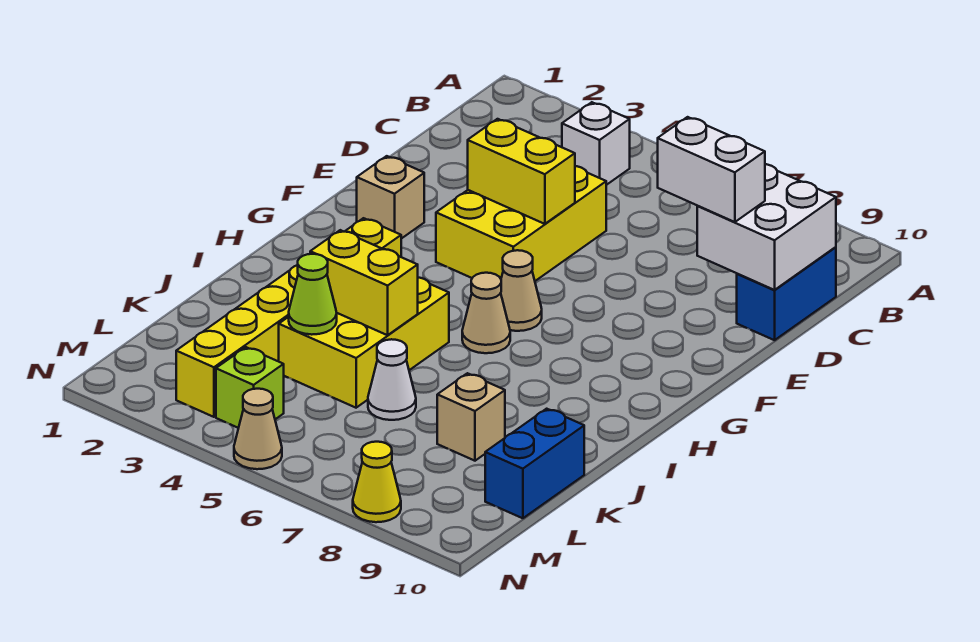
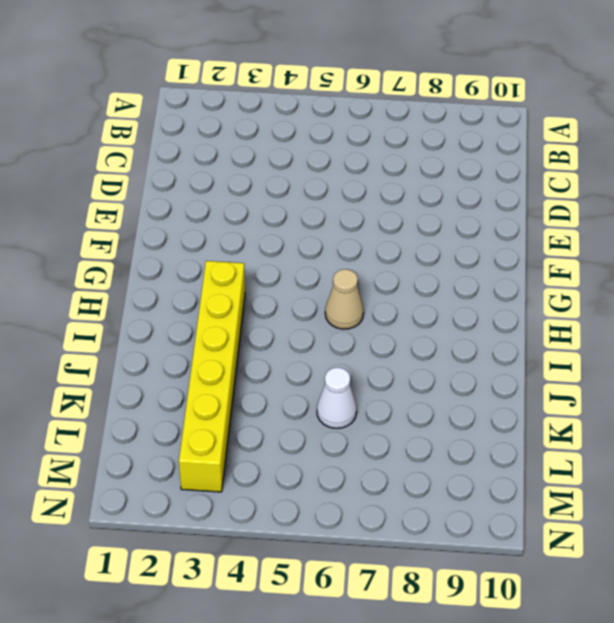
none -> white brick B4 level 1
none -> blue brick C10:D10 level 1
none -> yellow brick D4:F5 level 1

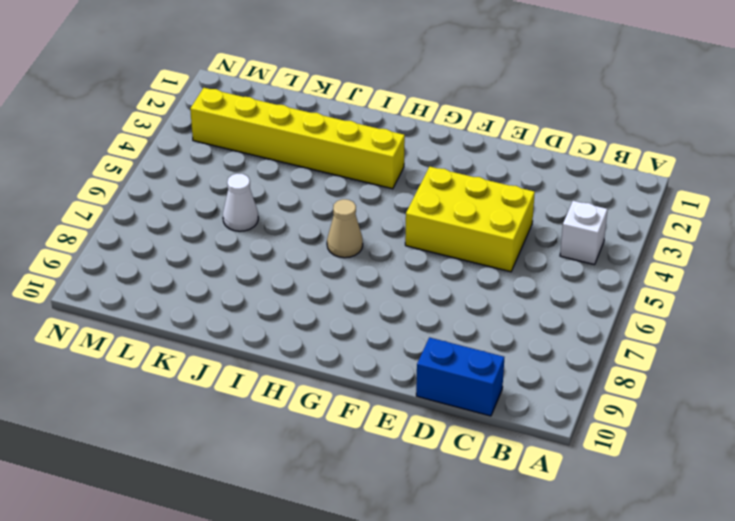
none -> tan brick F2 level 1
none -> tan cone G6 level 1
none -> yellow brick I4:K5 level 1

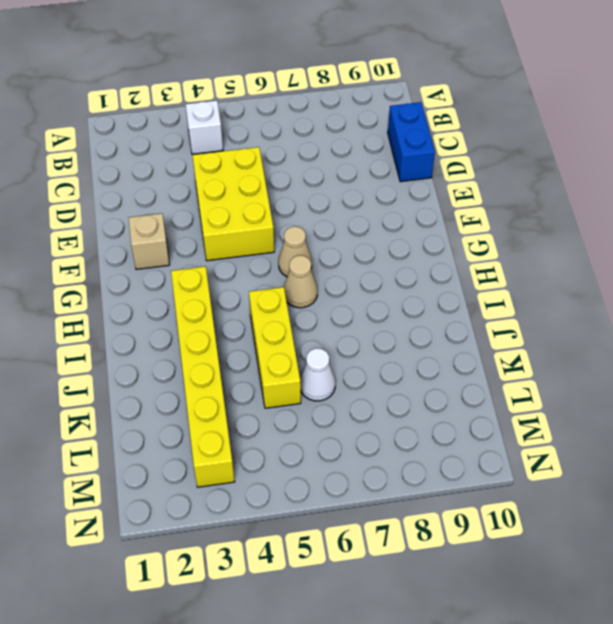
yellow brick I5:K5 level 1 -> yellow brick I4:K5 level 1
none -> tan brick K8 level 1
none -> blue brick K10:L10 level 1
none -> lime brick M4 level 1

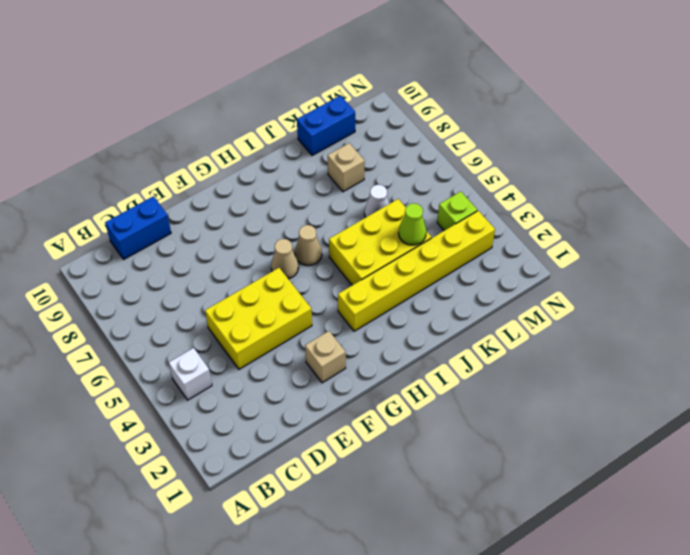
none -> tan cone N5 level 1
none -> yellow cone N8 level 1
none -> white brick C9:D10 level 2

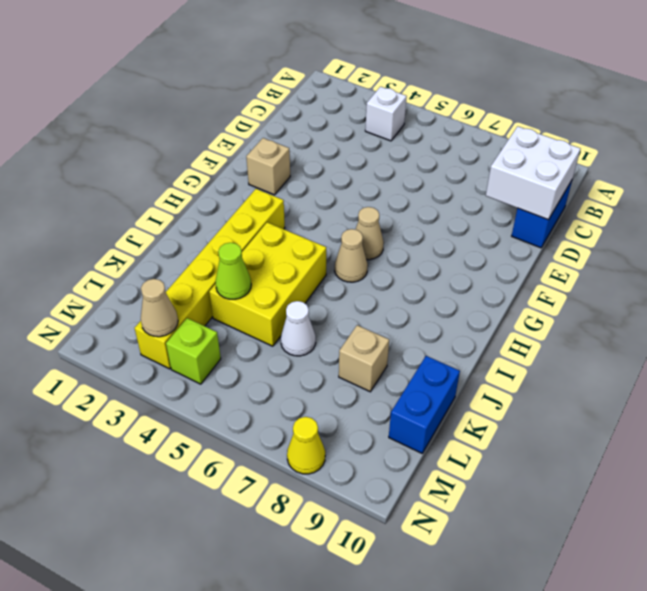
tan cone M3 level 2 -> tan cone N5 level 1
none -> yellow brick D4:F5 level 1
none -> yellow brick E4:E5 level 2
none -> yellow brick J4:J5 level 2

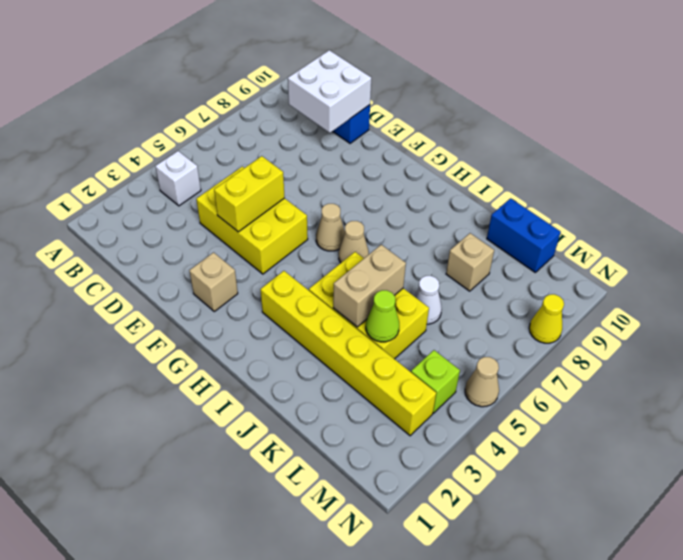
tan brick J4:J5 level 2 -> yellow brick J4:J5 level 2
none -> white brick D8:D9 level 3

